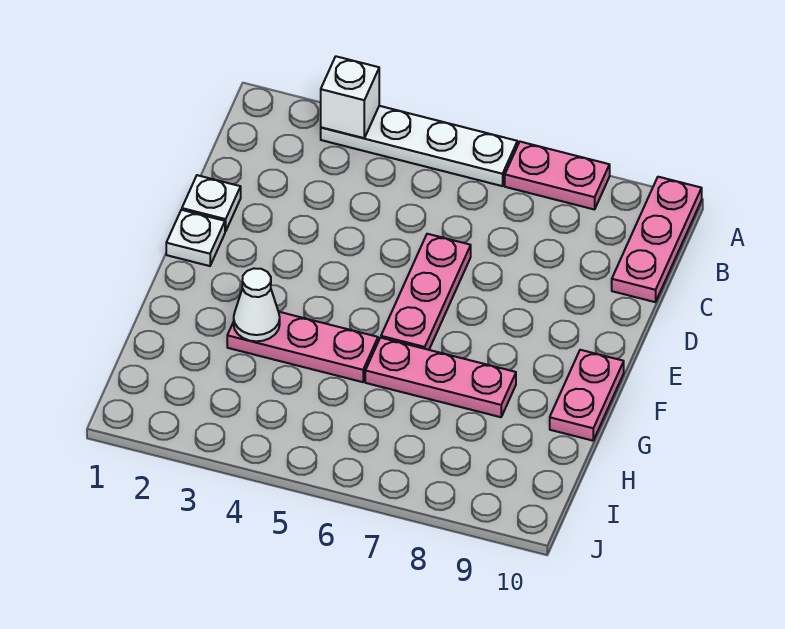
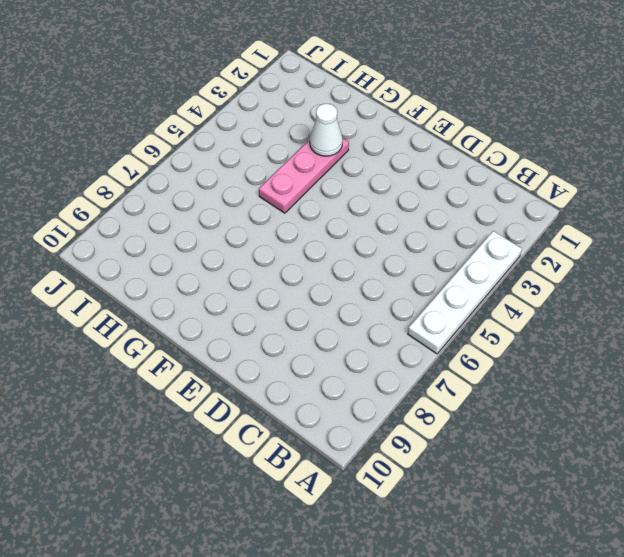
none -> pink plate A7:A8 level 1
none -> pink plate A10:C10 level 1

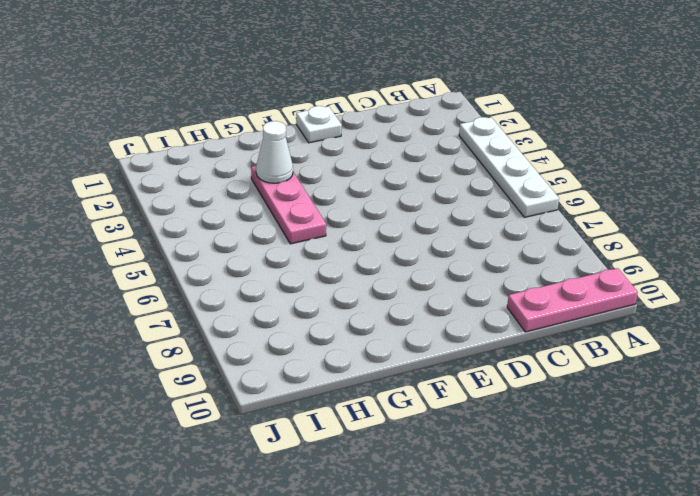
none -> pink plate A7:A8 level 1
none -> white plate D1 level 1

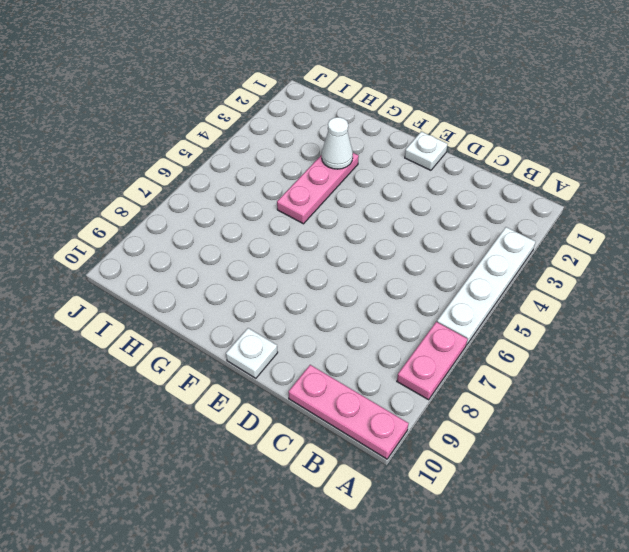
white plate E10 level 1 -> white plate D1 level 1
none -> pink plate D6:F6 level 1
none -> pink plate F10:G10 level 1

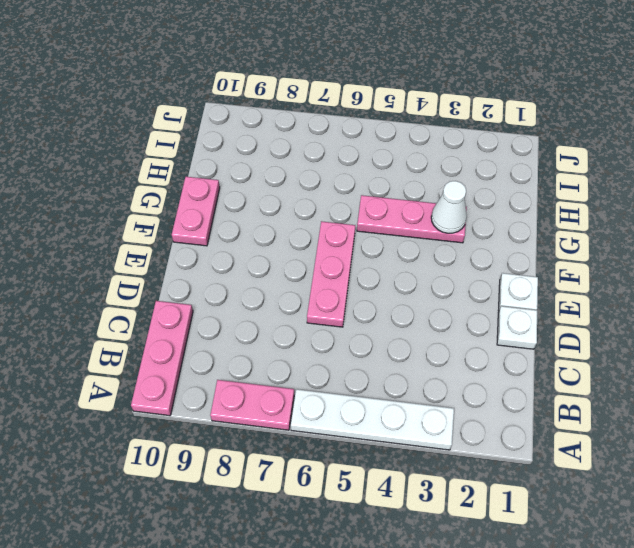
none -> pink plate G6:G8 level 1
none -> white brick A3 level 2

